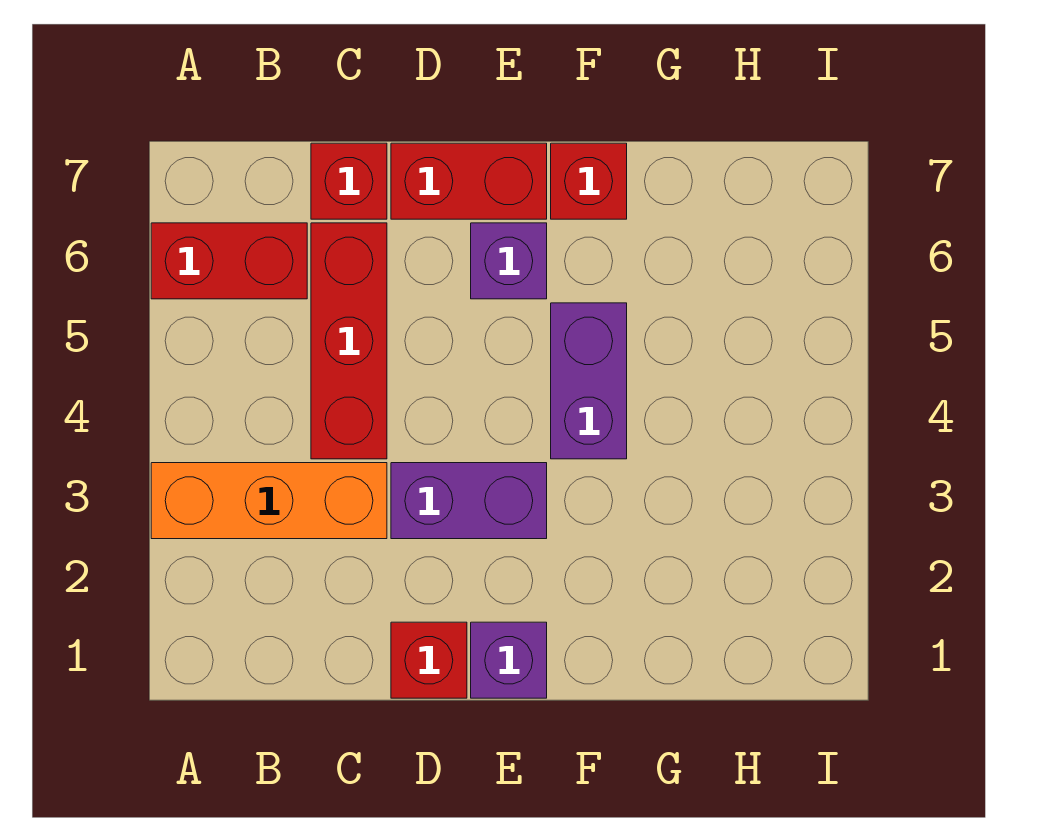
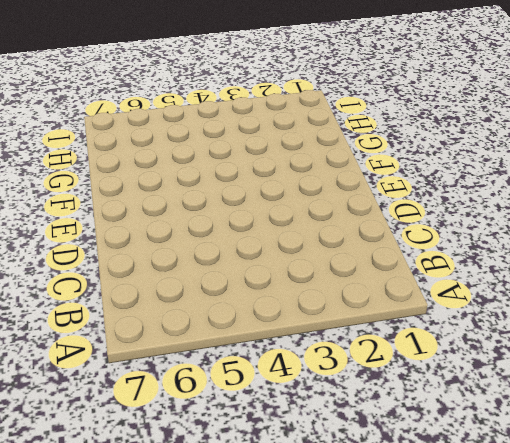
none -> orange brick A3:C3 level 1
none -> red brick A6:B6 level 1

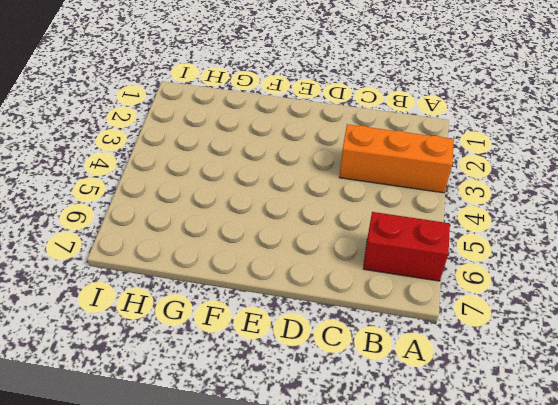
none -> red brick C4:C6 level 1
none -> red brick C7 level 1

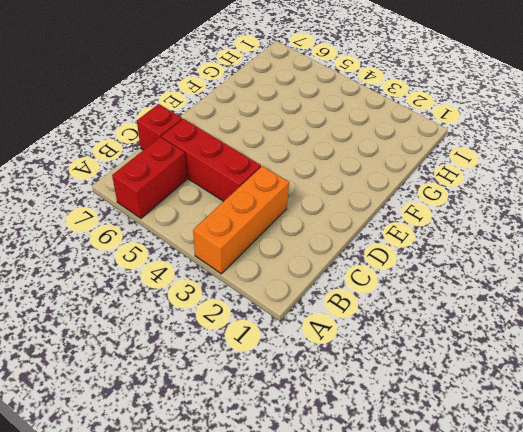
none -> red brick D1 level 1
none -> purple brick D3:E3 level 1

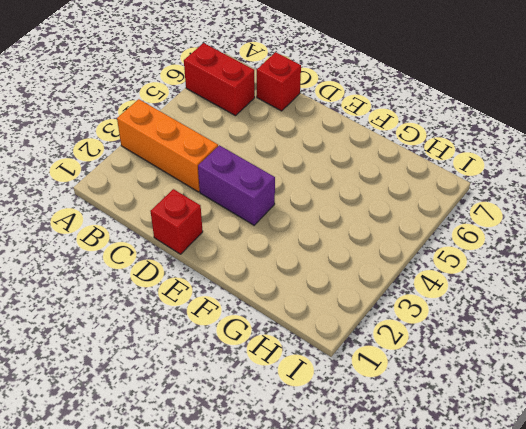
none -> red brick C4:C6 level 1
none -> red brick D7:E7 level 1

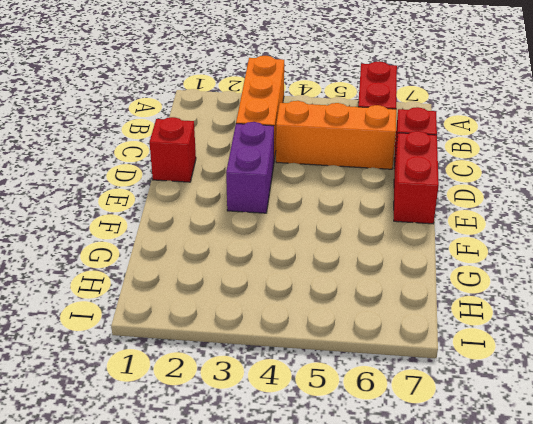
orange brick C4:C6 level 1 -> red brick C4:C6 level 1
none -> purple brick E1 level 1
none -> purple brick E6 level 1

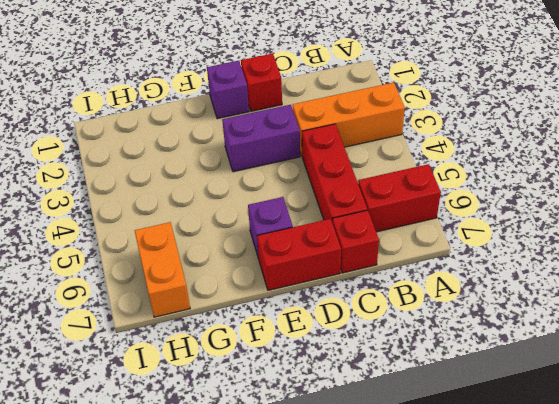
orange brick H6:H7 level 1 -> none
none -> purple brick F4:F5 level 1
none -> red brick F7 level 1

